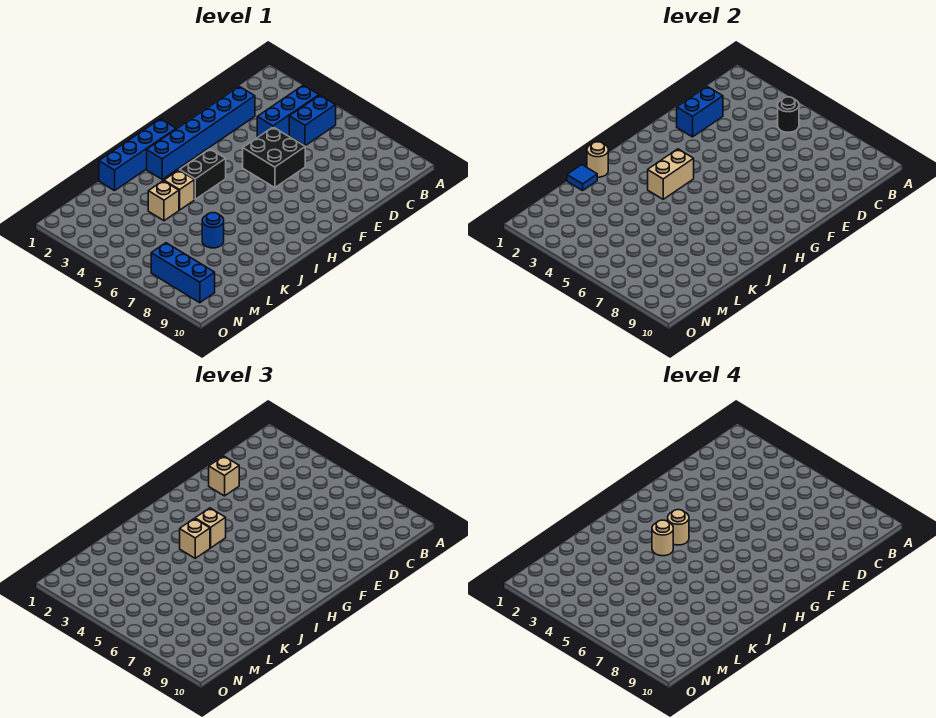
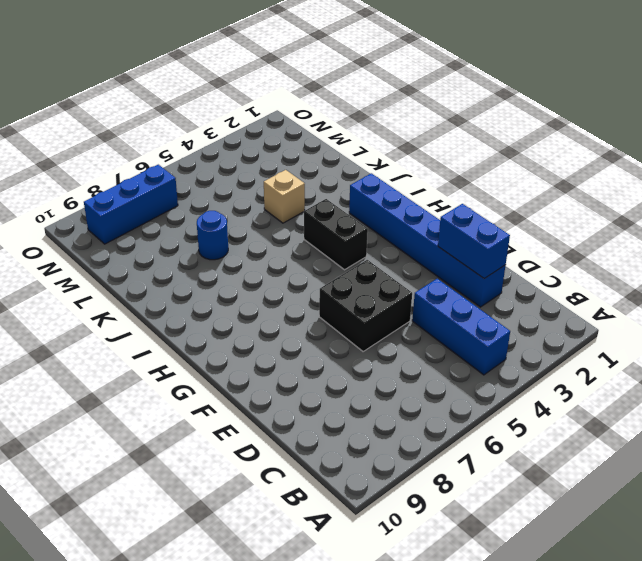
none -> blue brick B5:C5 level 1
none -> blue brick H1:K1 level 1
none -> tan brick J4 level 1

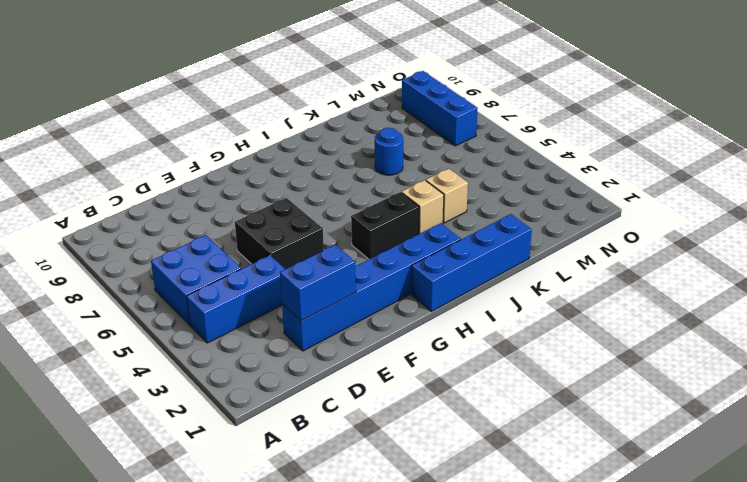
blue brick B5:C6 level 1 -> blue brick B5:C5 level 1
none -> black round brick B5 level 2
none -> tan brick H4:I4 level 2
none -> tan round brick J1 level 2

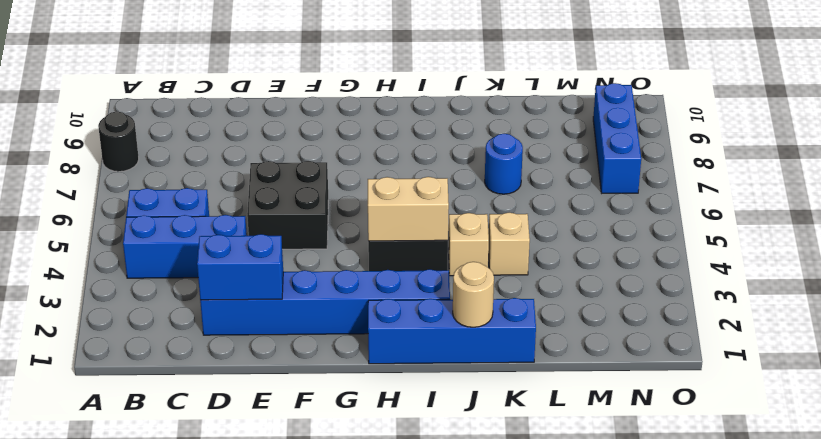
black round brick A8 level 1 -> black round brick B5 level 2
none -> blue tile K1 level 2
none -> tan brick E2 level 3
none -> tan brick H4 level 3

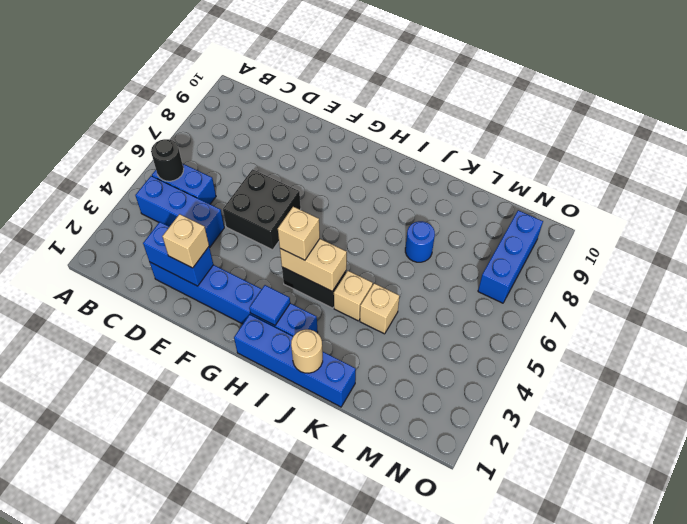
blue tile H2 level 2 -> blue tile K1 level 2
none -> tan brick I4 level 3
none -> tan round brick H4 level 4
none -> tan round brick I4 level 4

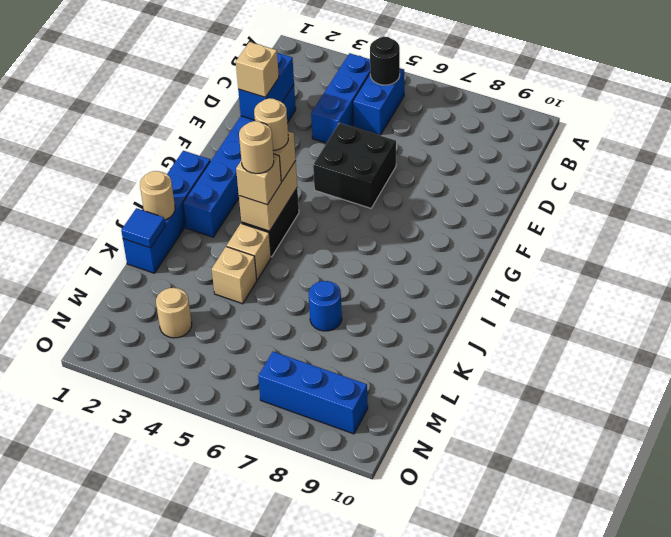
tan round brick M3 level 1 -> none

